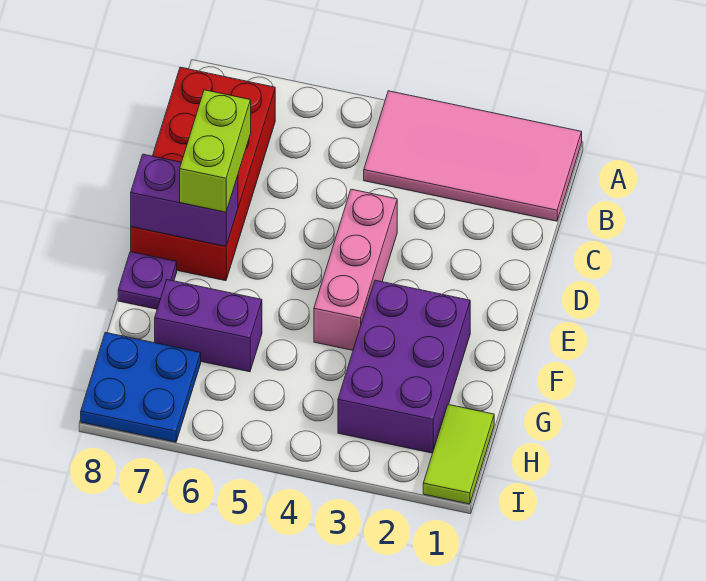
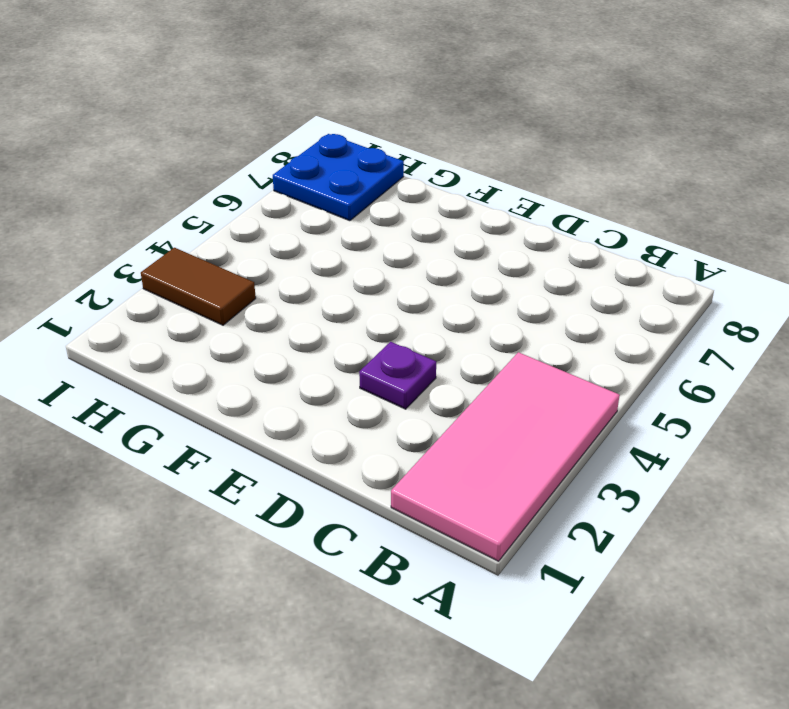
purple plate D3 level 1 -> purple plate F8 level 1
brown tile H3:I3 level 1 -> purple brick F2:H3 level 1
none -> red brick B7:E8 level 1
none -> pink brick D4:F4 level 1

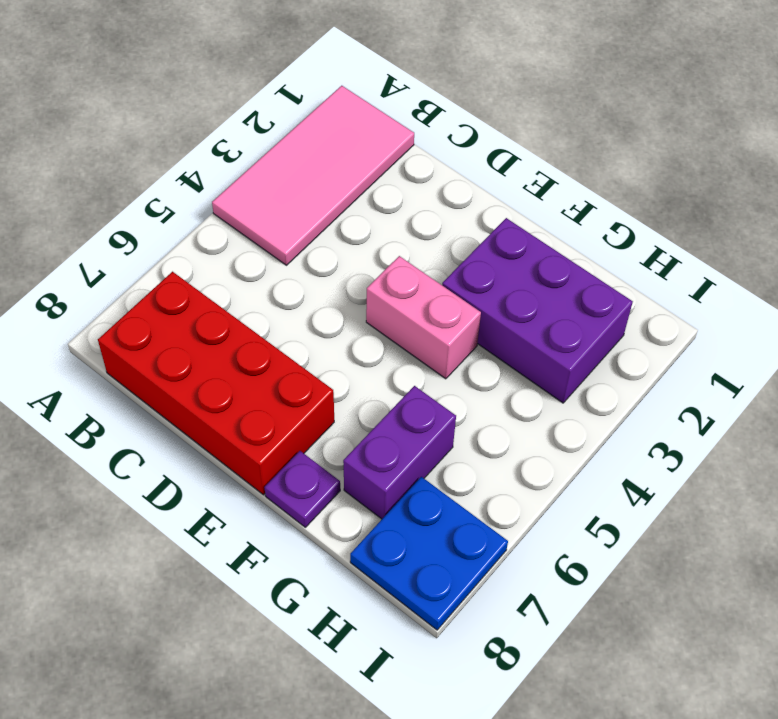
pink brick E4:F4 level 1 -> pink brick D4:F4 level 1
none -> lime tile H1:I1 level 1
none -> purple brick E7:E8 level 2

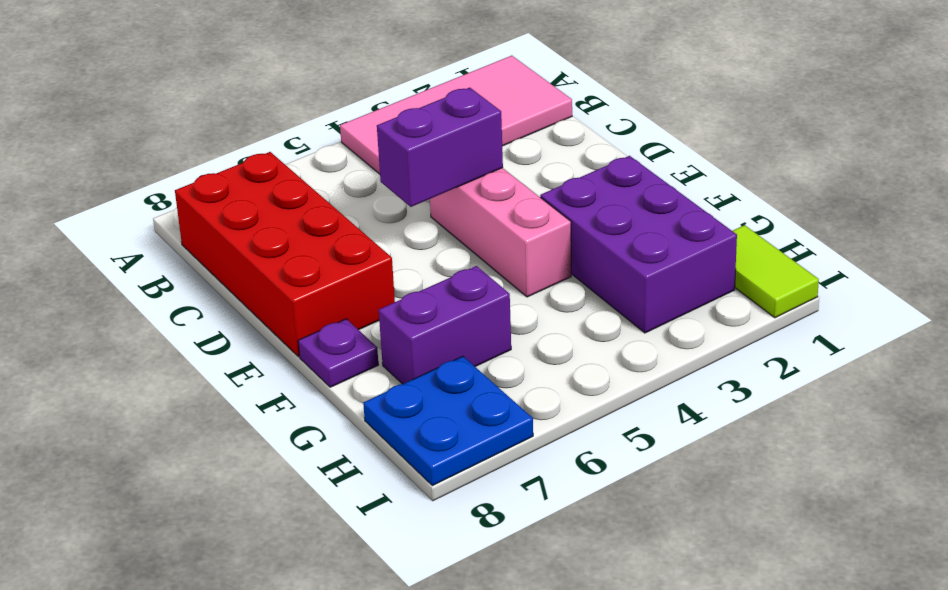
purple brick D4:D5 level 2 -> purple brick E7:E8 level 2
none -> lime brick D7:E7 level 3

